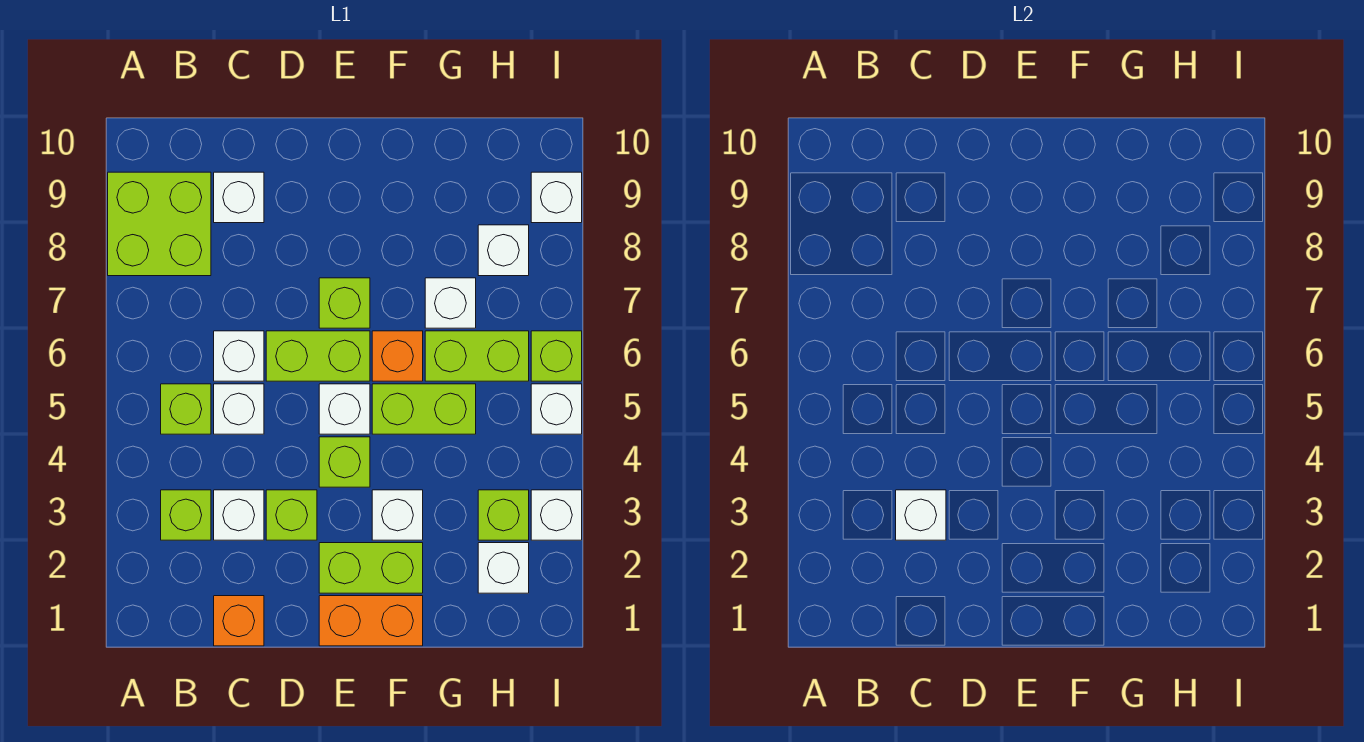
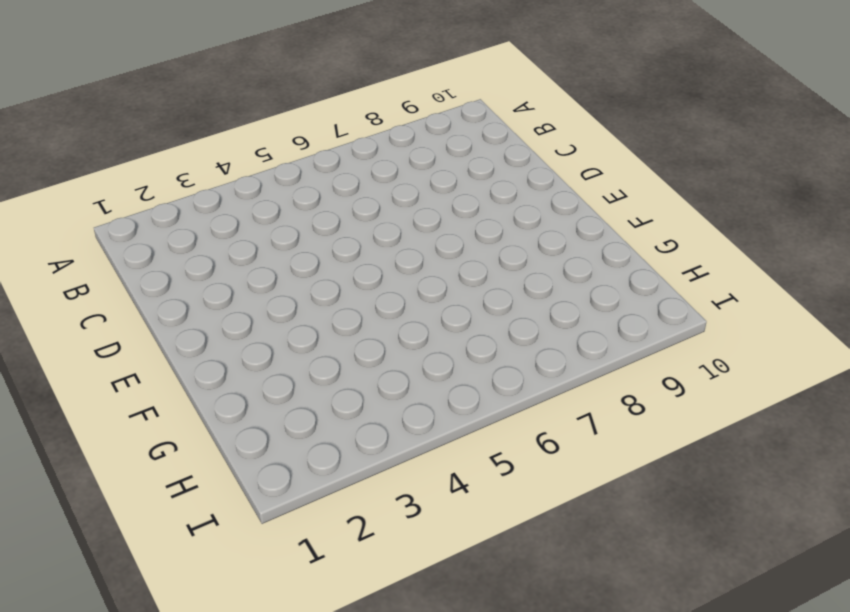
none -> lime brick A8:B9 level 1
none -> lime brick B3 level 1
none -> lime brick B5 level 1

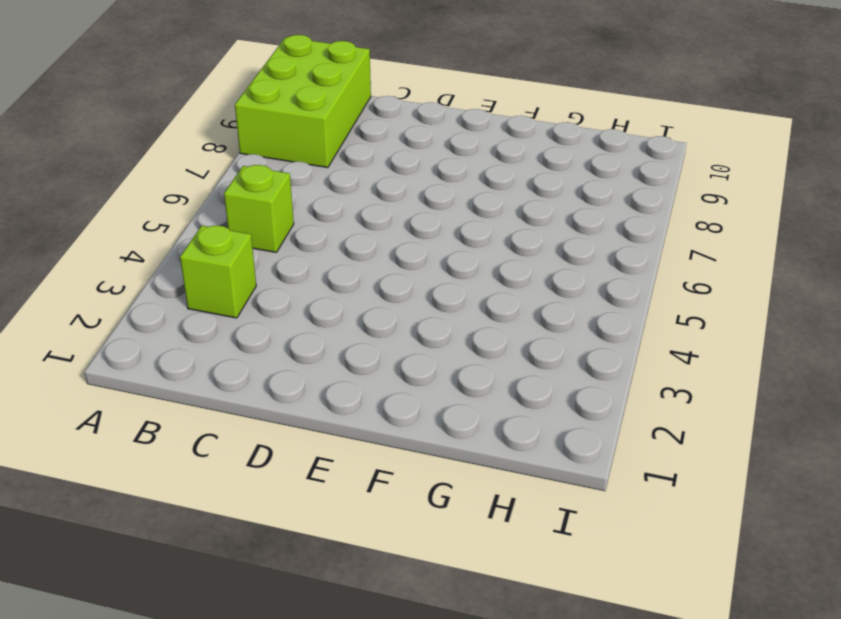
lime brick A8:B10 level 1 -> lime brick A8:B9 level 1
none -> orange brick C1 level 1
none -> white brick C3 level 1
none -> white brick C5 level 1

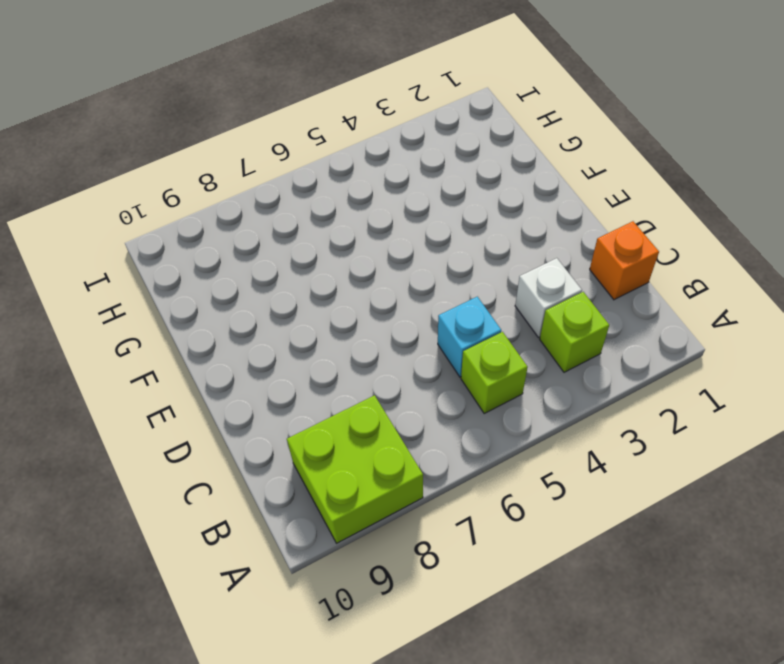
cyan brick C5 level 1 -> white brick C5 level 1
none -> white brick C6 level 1
none -> white brick C9 level 1
none -> lime brick D3 level 1

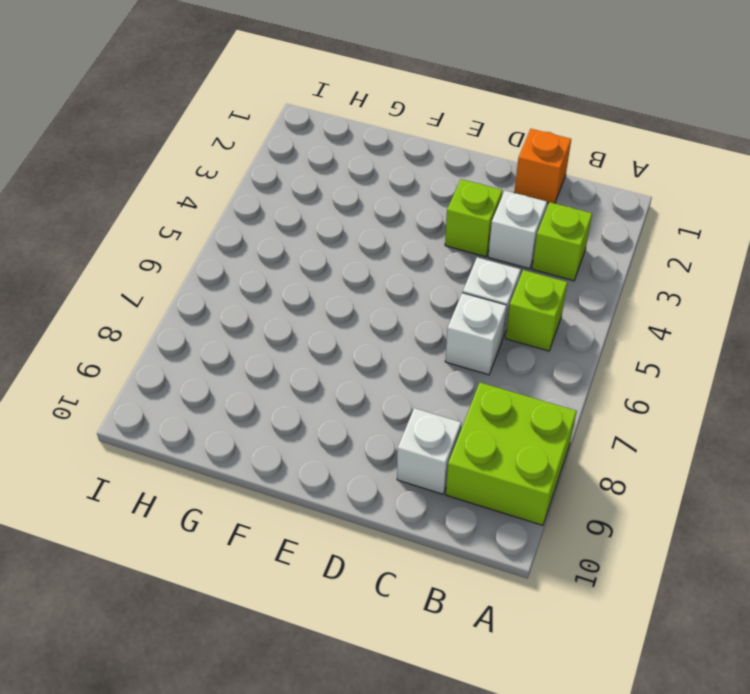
none -> lime brick D6:E6 level 1
none -> orange brick E1:F1 level 1
none -> lime brick E2:F2 level 1

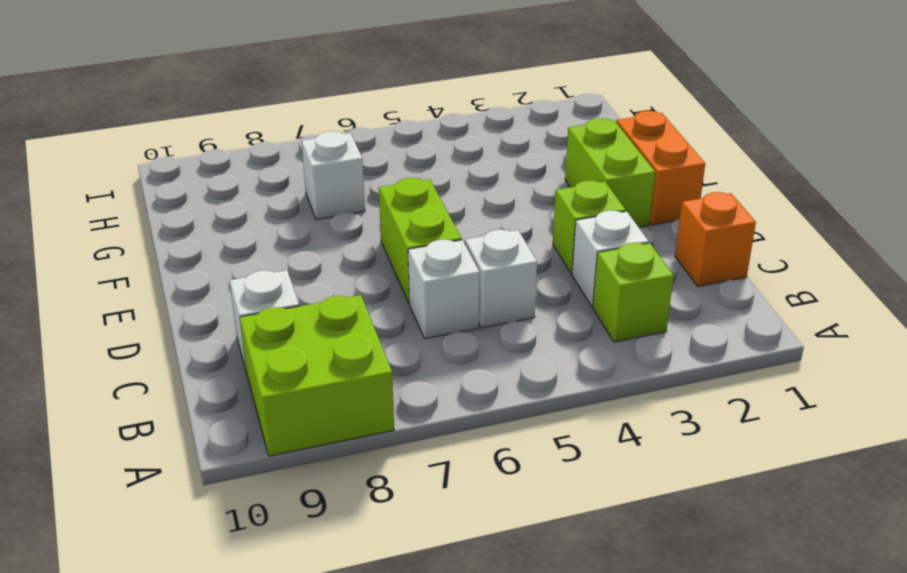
none -> lime brick B5 level 1
none -> lime brick E4 level 1
none -> white brick E5 level 1

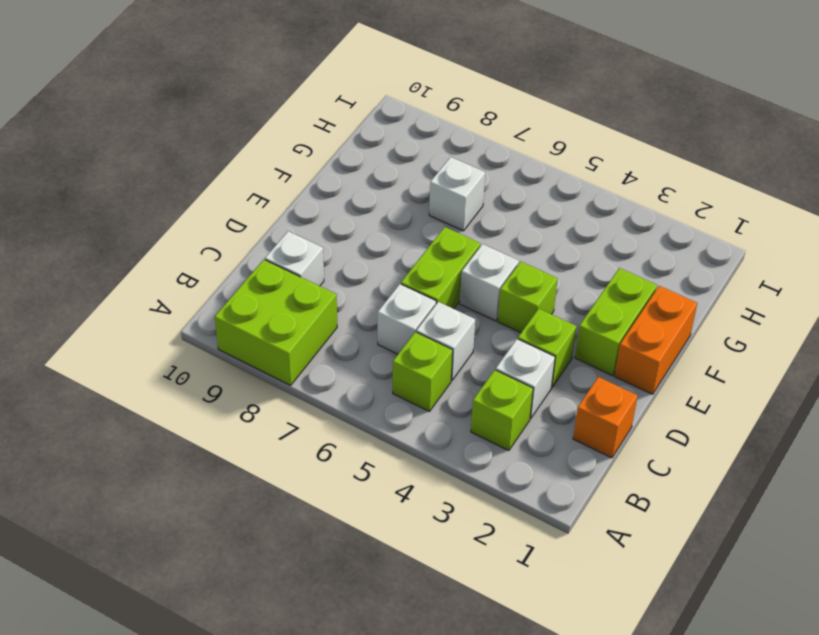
none -> lime brick E7 level 1
none -> white brick F3 level 1
none -> lime brick F5:G5 level 1

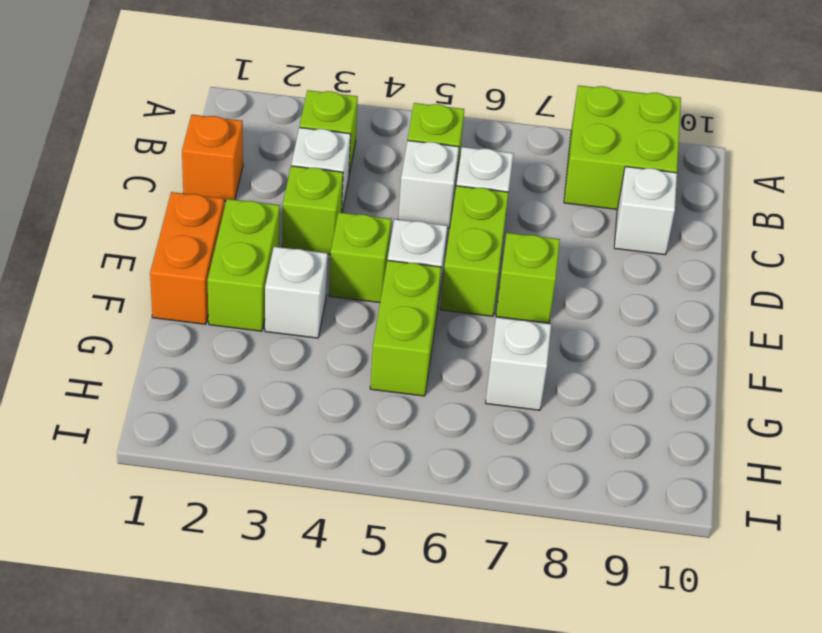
none -> orange brick F6 level 1
none -> lime brick G6:H6 level 1
none -> white brick H2 level 1

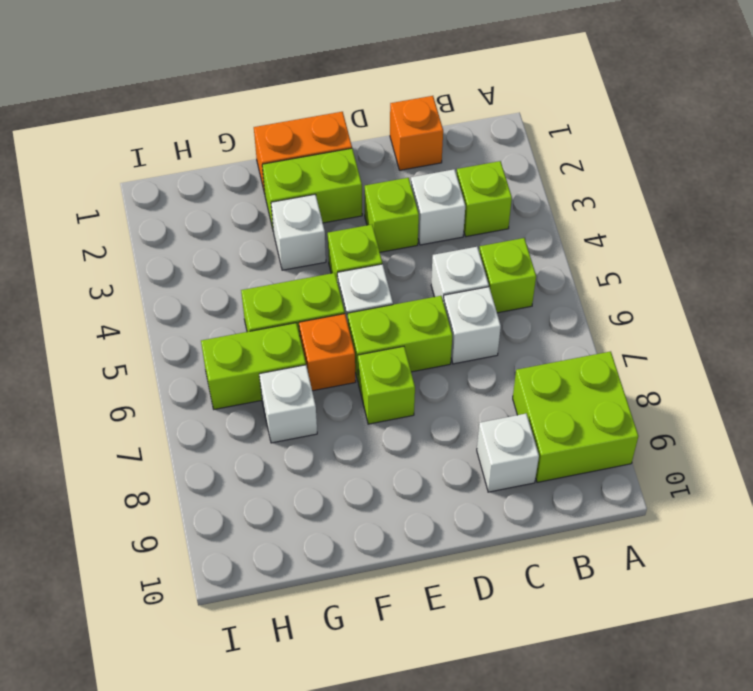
none -> white brick H2 level 1
none -> lime brick H3 level 1
none -> white brick H8 level 1

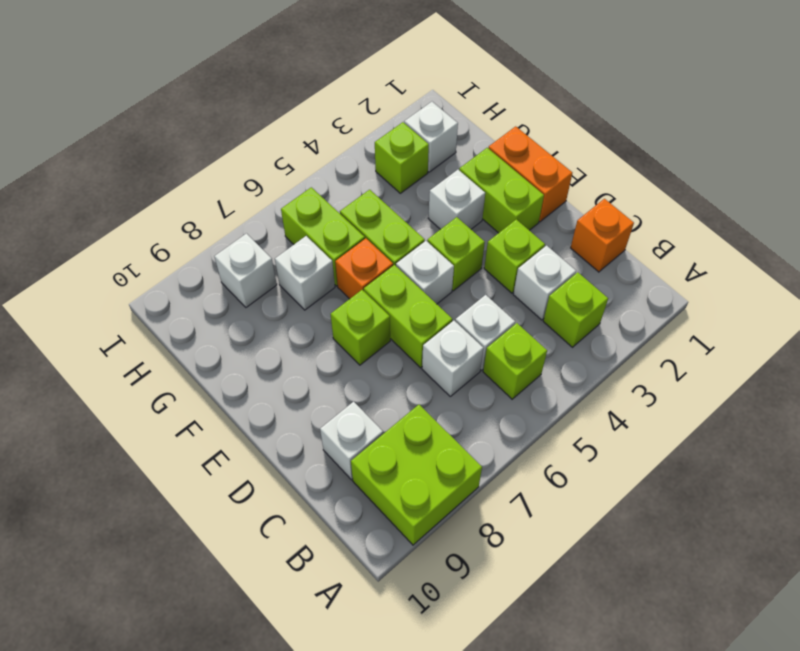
none -> white brick I3 level 1
none -> white brick I5 level 1
none -> lime brick I6 level 1

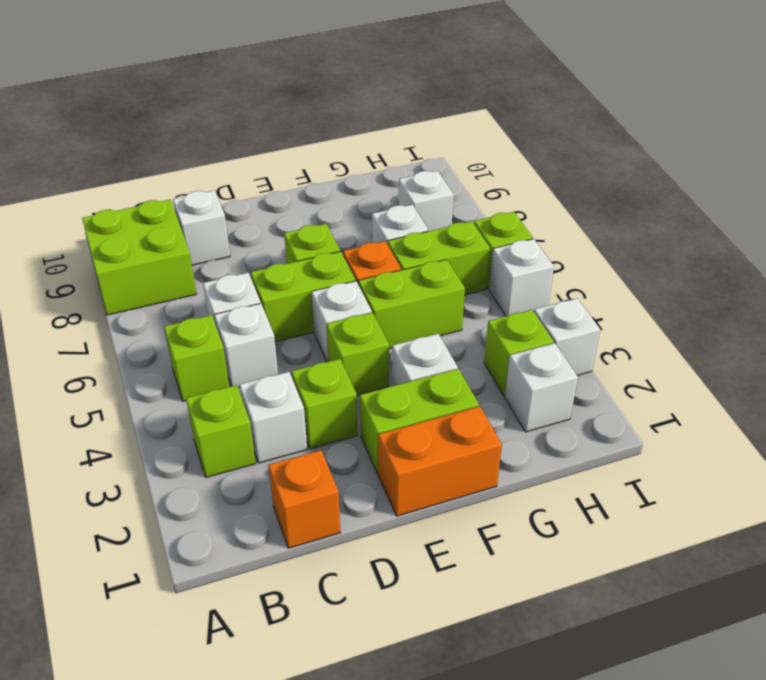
none -> white brick I9 level 1
none -> white brick C3 level 2

